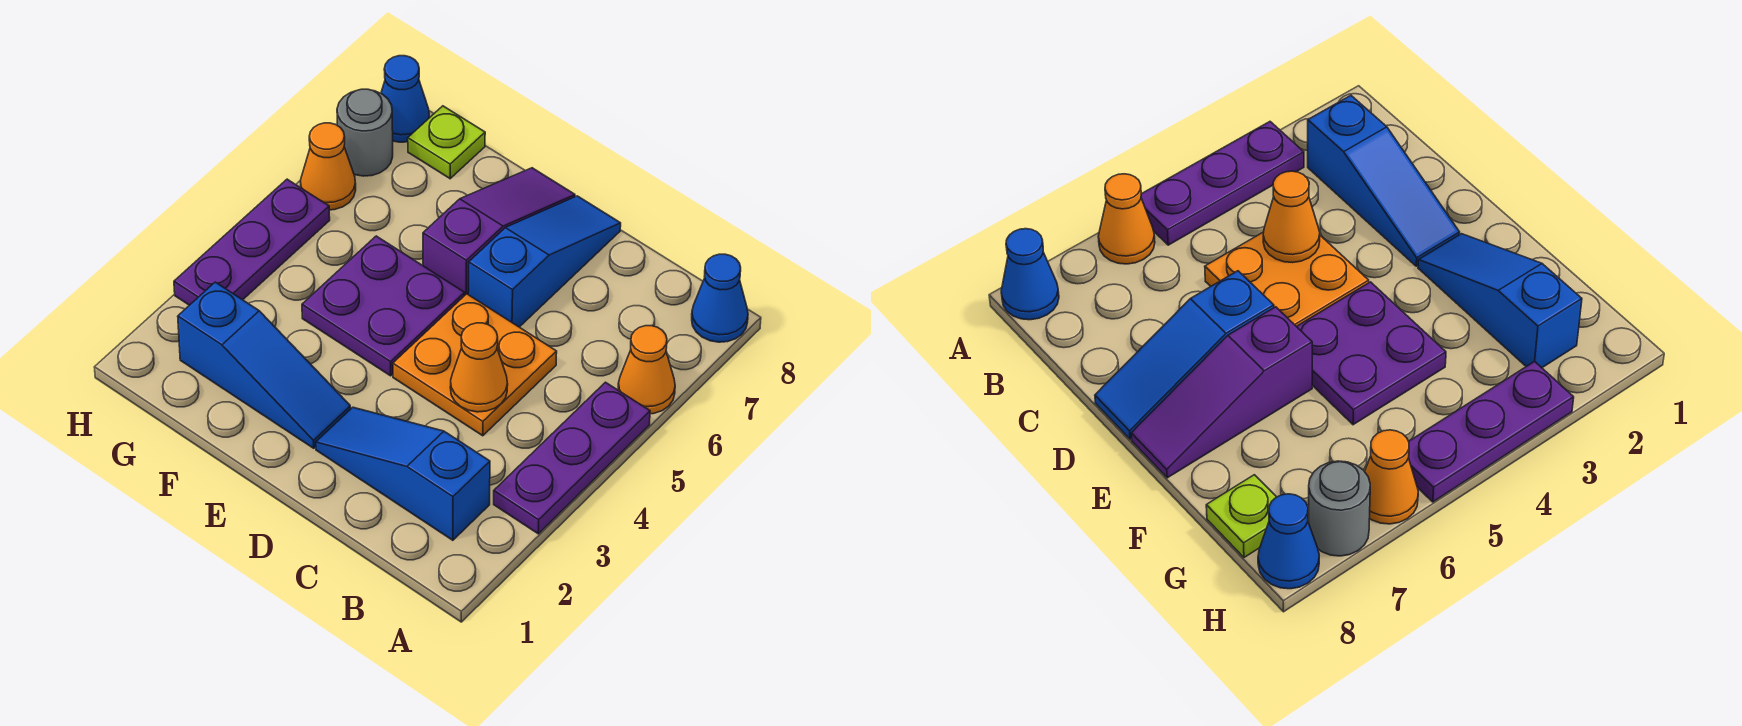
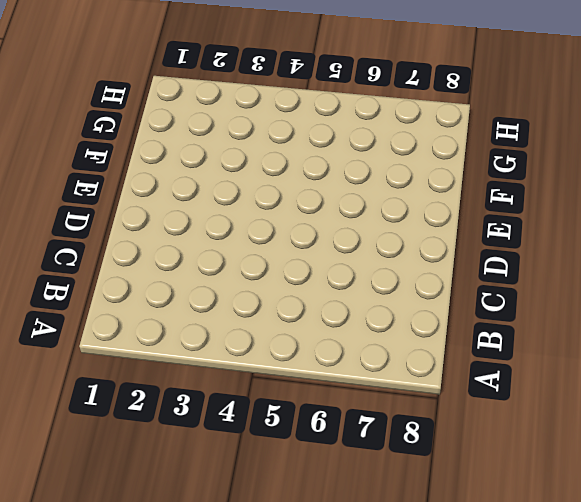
none -> purple plate A3:A5 level 1
none -> orange cone A6 level 1
none -> blue cone A8 level 1

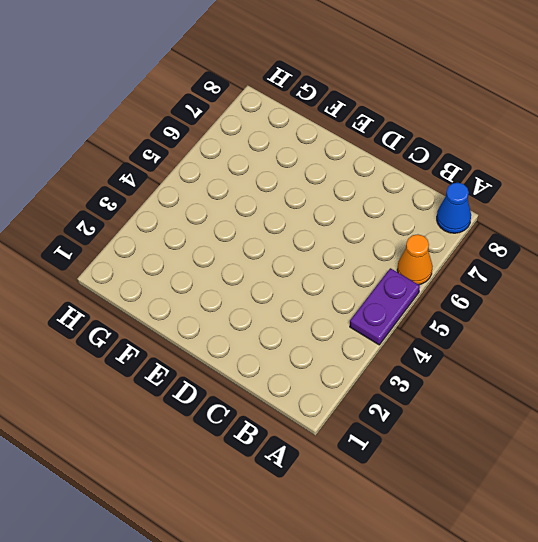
purple plate A4:A5 level 1 -> purple plate A3:A5 level 1
none -> blue slope B2:D2 level 1 top B
none -> orange plate C4:D5 level 1
none -> blue slope D6:D8 level 1 top 6

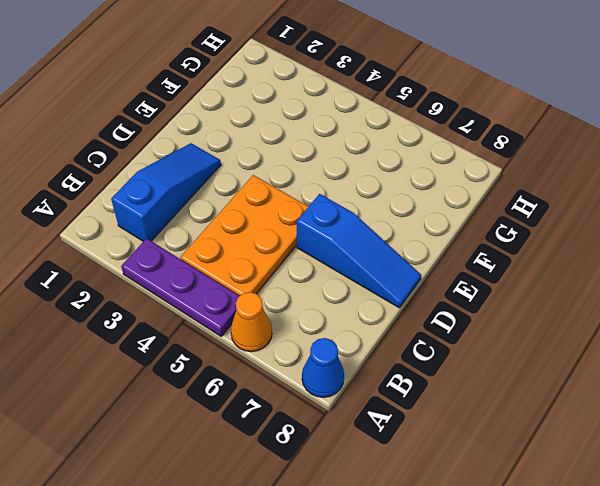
orange plate B4:D5 level 1 -> orange plate C4:D5 level 1
none -> blue slope E2:G2 level 1 top G
none -> purple plate E4:F5 level 1
none -> purple slope E6:E8 level 1 top 6

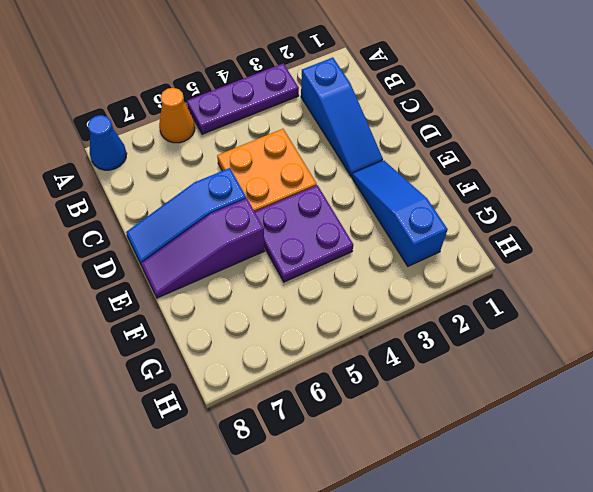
none -> lime plate G8 level 1
none -> purple plate H3:H5 level 1
none -> orange cone H6 level 1

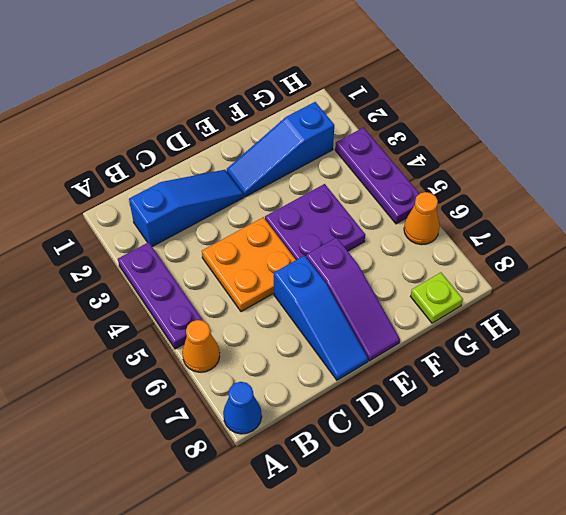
none -> grey round brick H7 level 1
none -> blue cone H8 level 1
none -> orange cone C4 level 2

